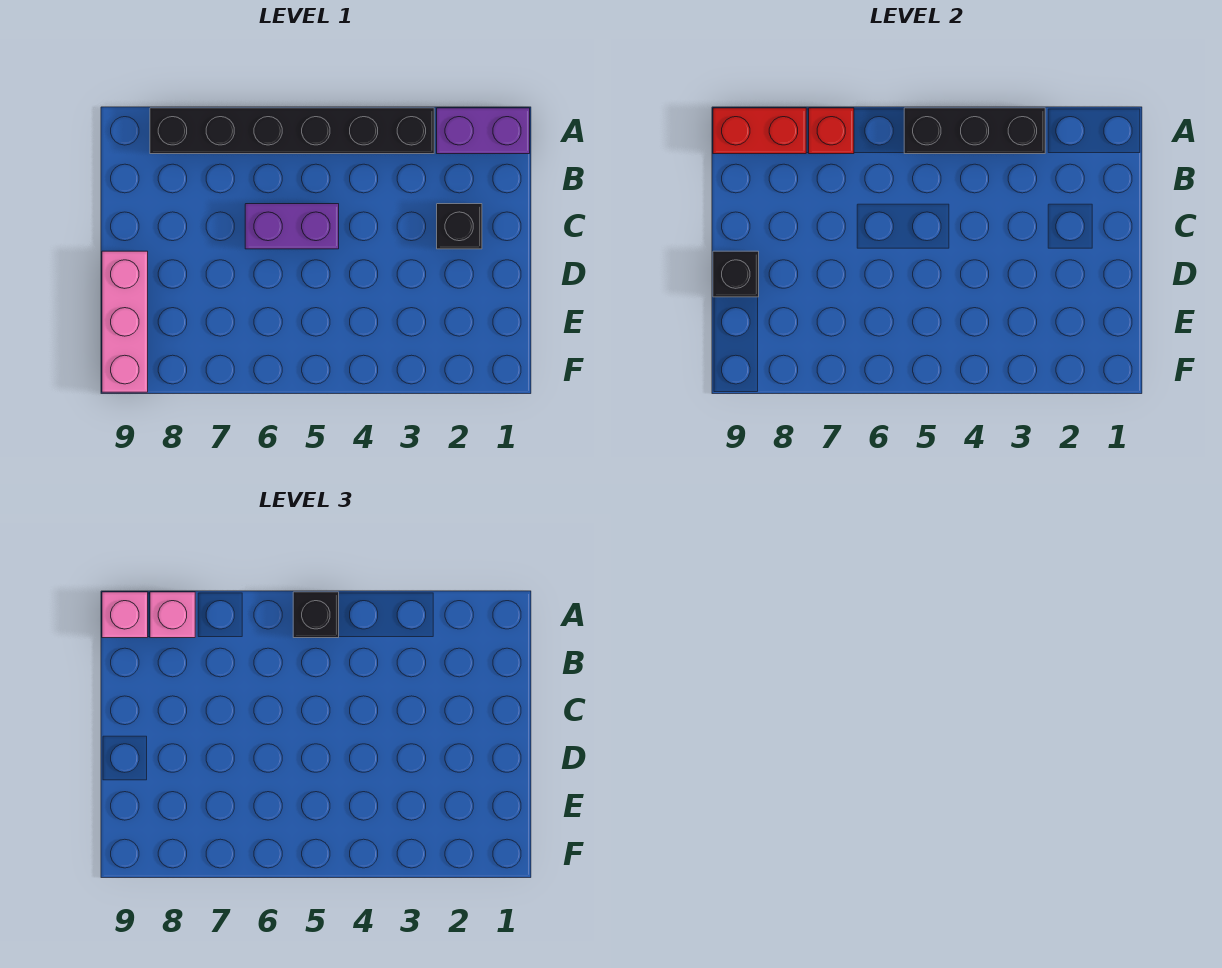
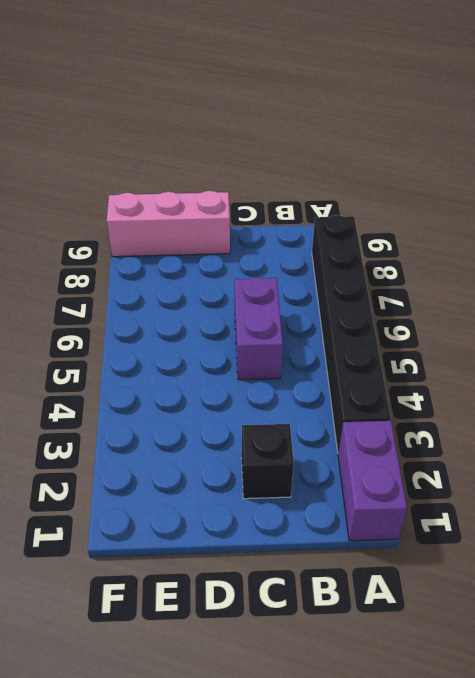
none -> black brick A3:A5 level 2
none -> red brick A7 level 2
none -> red brick A8:A9 level 2

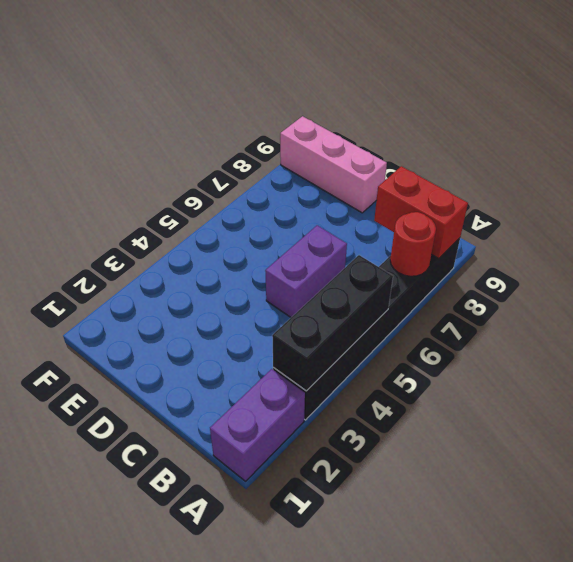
red round brick A7 level 2 -> red brick A7 level 2
red brick A8:B8 level 2 -> red brick A8:A9 level 2
none -> black brick C2 level 1
none -> black brick D9 level 2
none -> black brick A5 level 3

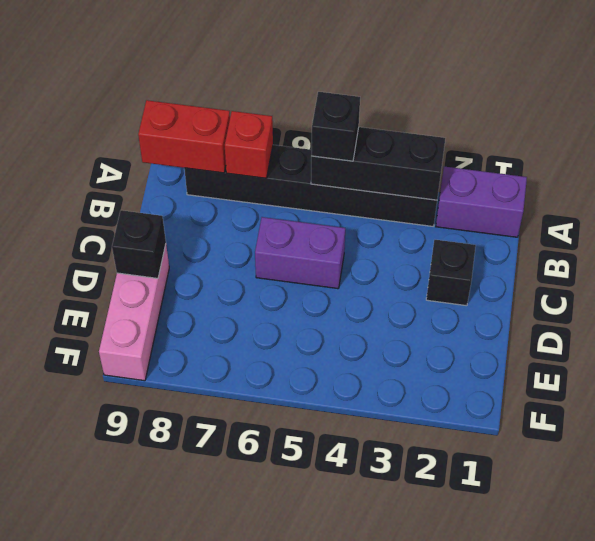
none -> pink brick A8 level 3
none -> pink brick A9 level 3

